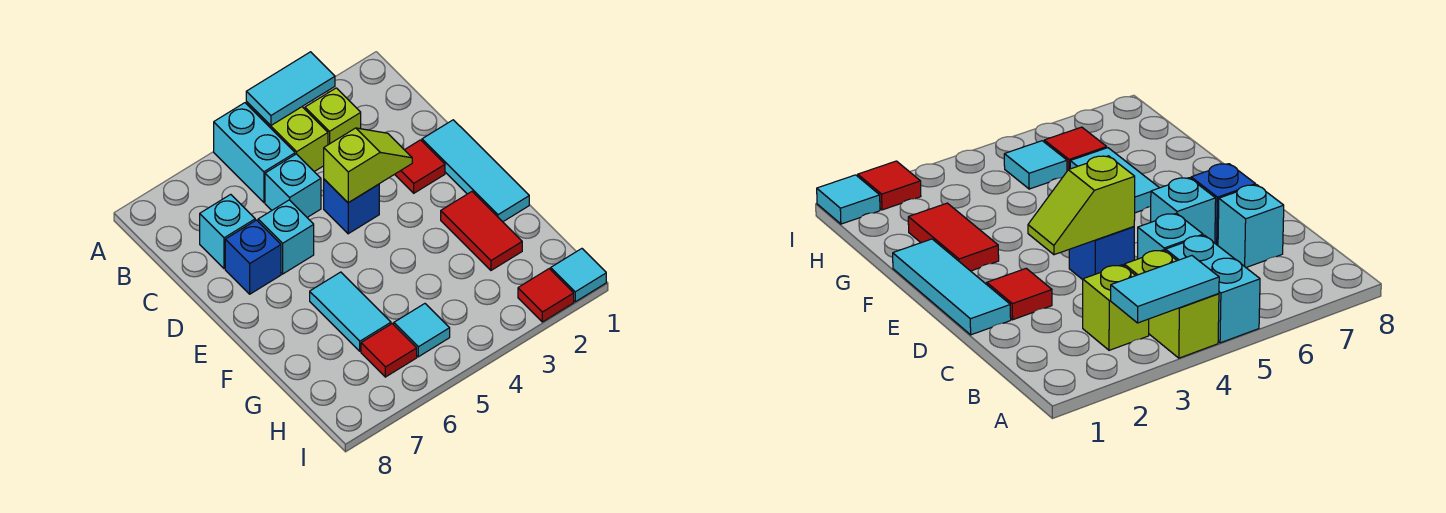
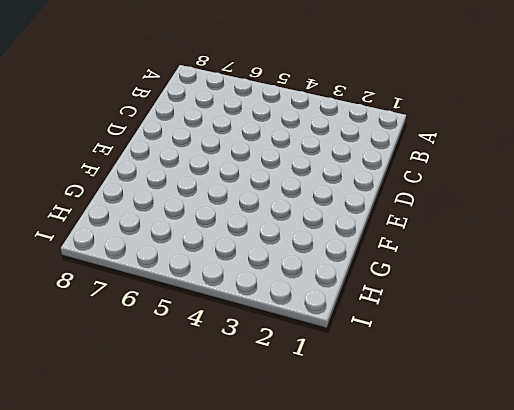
none -> lime brick A4:B4 level 1
none -> cyan brick A5:B5 level 1
none -> lime brick B3 level 1

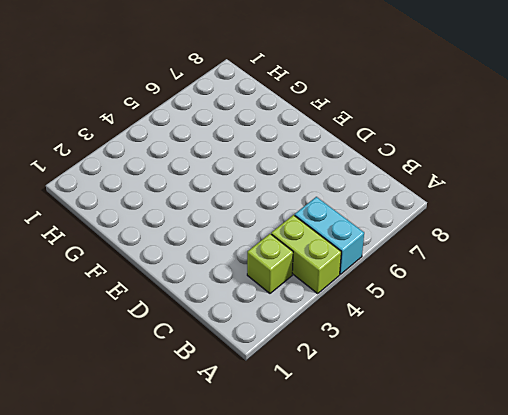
none -> cyan brick C5 level 1
none -> cyan brick C7 level 1
none -> cyan tile D1:F1 level 1

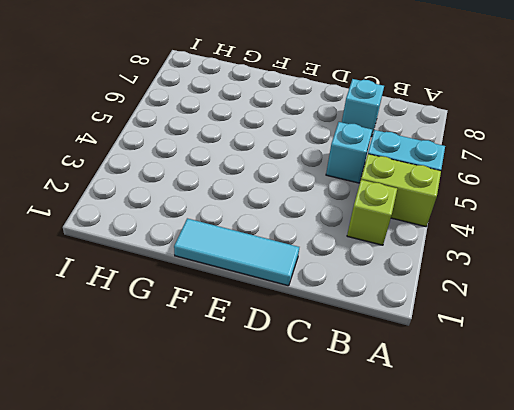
none -> red tile D2 level 1
none -> blue brick D4 level 1
none -> cyan brick D6 level 1

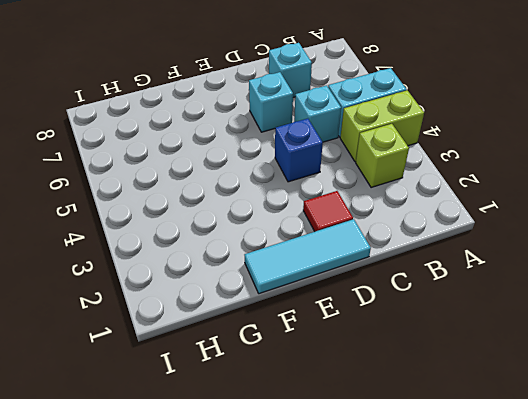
none -> blue brick D7 level 1
none -> red tile F2:G2 level 1
none -> cyan tile F6:G6 level 1

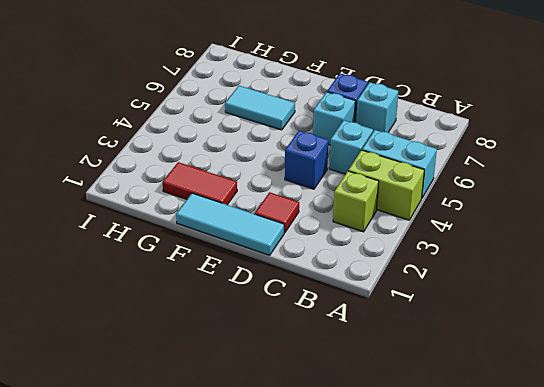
none -> cyan tile H5 level 1
none -> red tile H6 level 1
none -> cyan tile I1 level 1

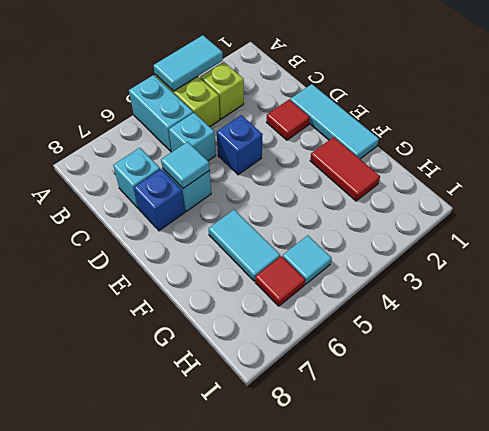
cyan tile D6 level 2 -> cyan tile I1 level 1
none -> red tile I2 level 1
none -> lime slope D3:D4 level 2 top 4

